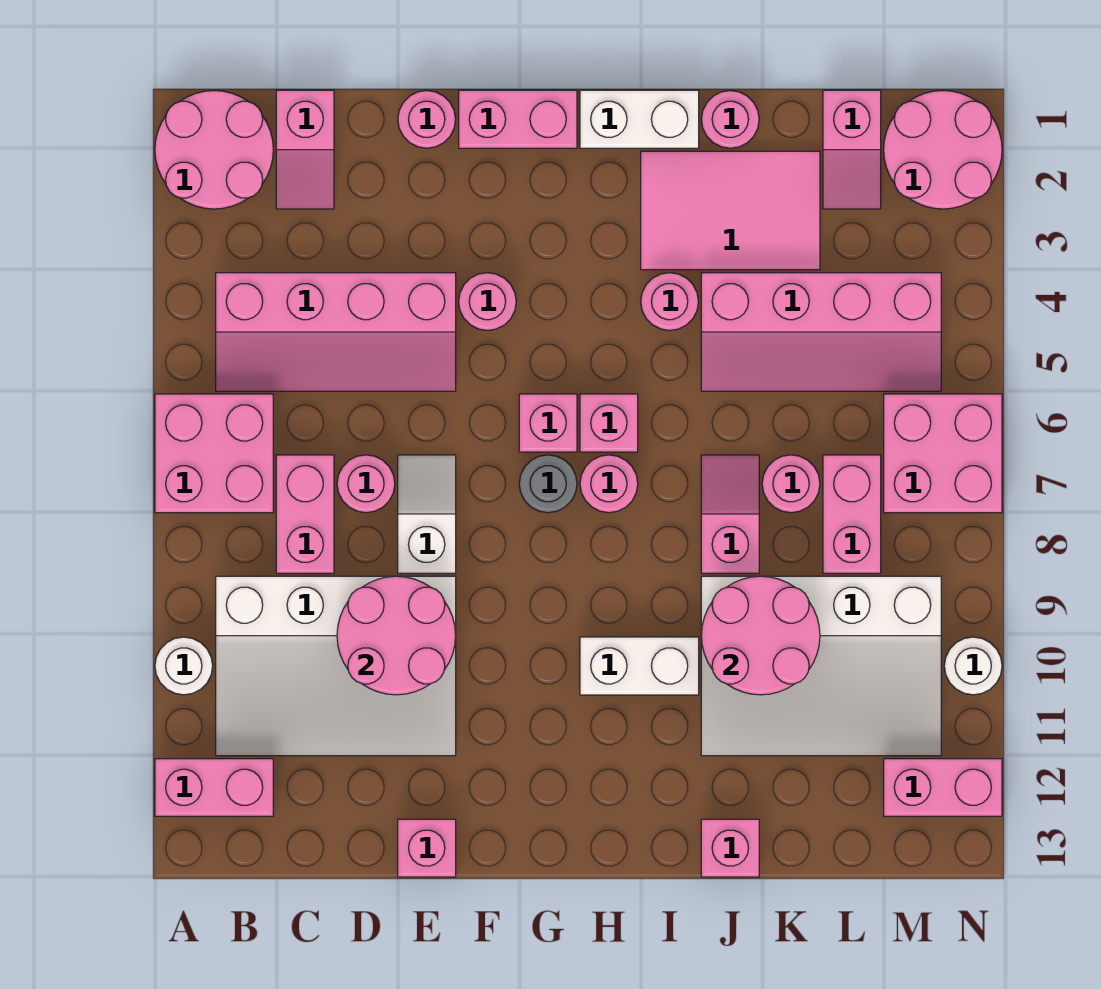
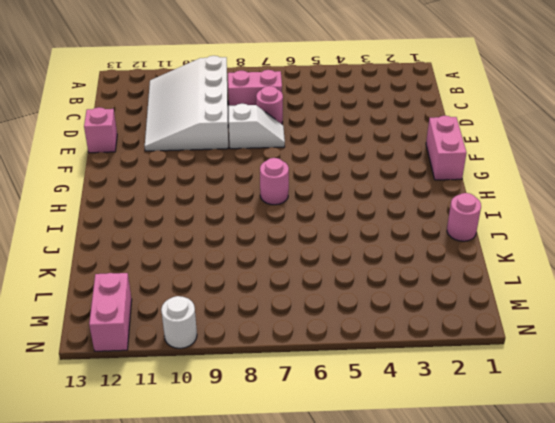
none -> pink round brick A1:B2 level 1
none -> pink brick A6:B7 level 1
none -> white round brick A10 level 1
none -> pink brick A12:B12 level 1

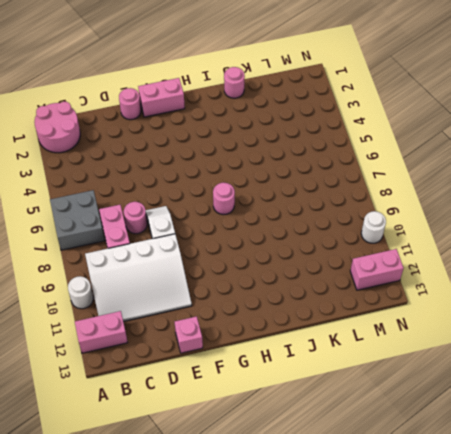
grey brick A6:B7 level 1 -> pink brick A6:B7 level 1
none -> pink slope B4:E5 level 1 top 4
none -> pink slope C1:C2 level 1 top 1
none -> pink round brick F4 level 1
none -> pink brick G6 level 1

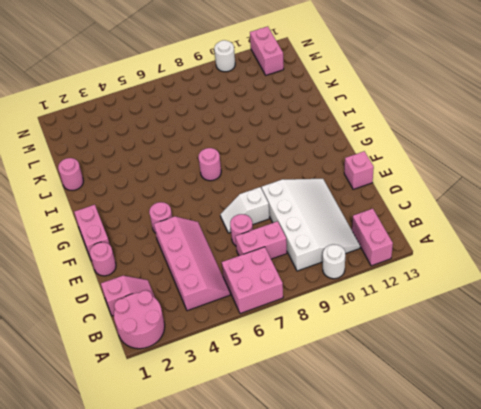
none -> pink brick G6 level 1
none -> grey round brick G7 level 1
none -> white brick H1:I1 level 1
none -> pink brick H6 level 1

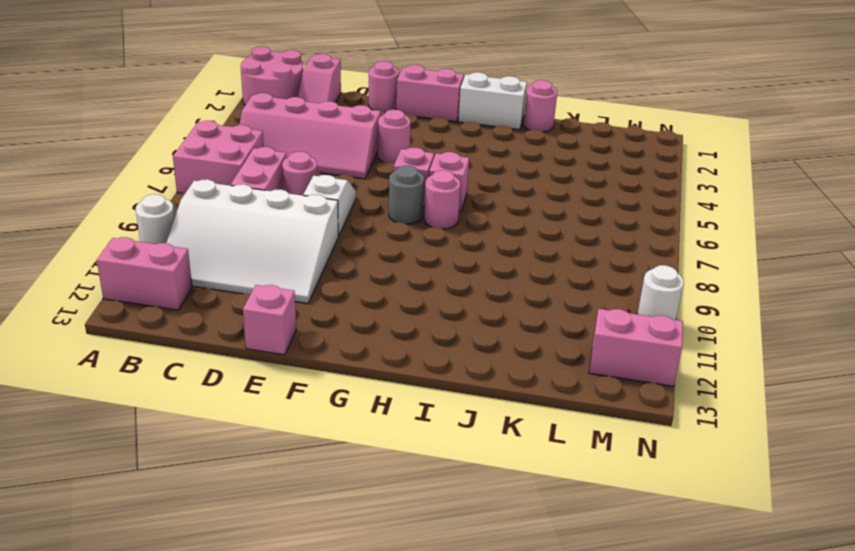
none -> white brick H10:I10 level 1
none -> pink tile I2:K3 level 1
none -> pink round brick I4 level 1
none -> pink slope J4:M5 level 1 top 4

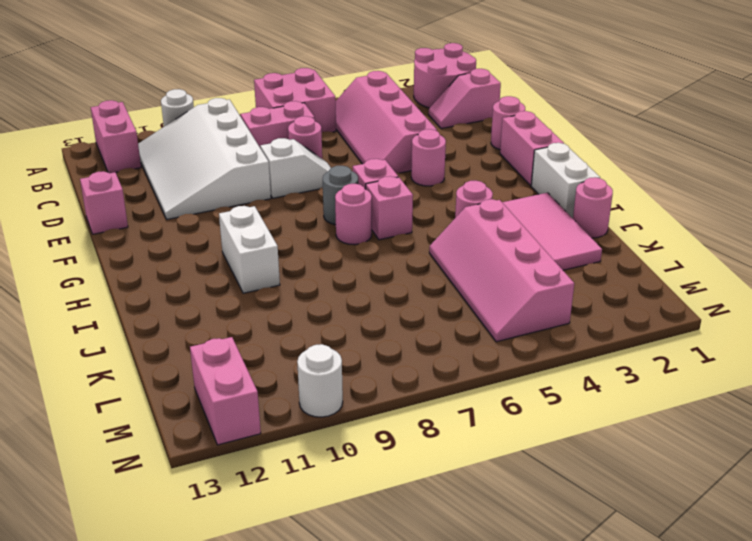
none -> pink slope J7:J8 level 1 top 8
none -> white slope J9:M11 level 1 top 9
none -> pink brick J13 level 1
none -> pink round brick K7 level 1

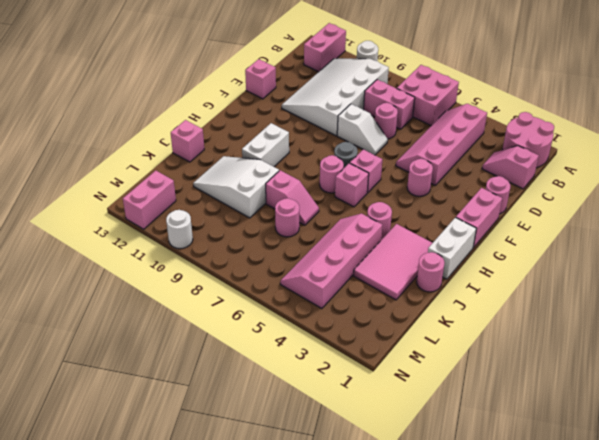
white slope J9:K11 level 1 top 9 -> white slope J9:M11 level 1 top 9
none -> pink slope L1:L2 level 1 top 1
none -> pink brick L7:L8 level 1
none -> pink round brick M1:N2 level 1
none -> pink brick M6:N7 level 1

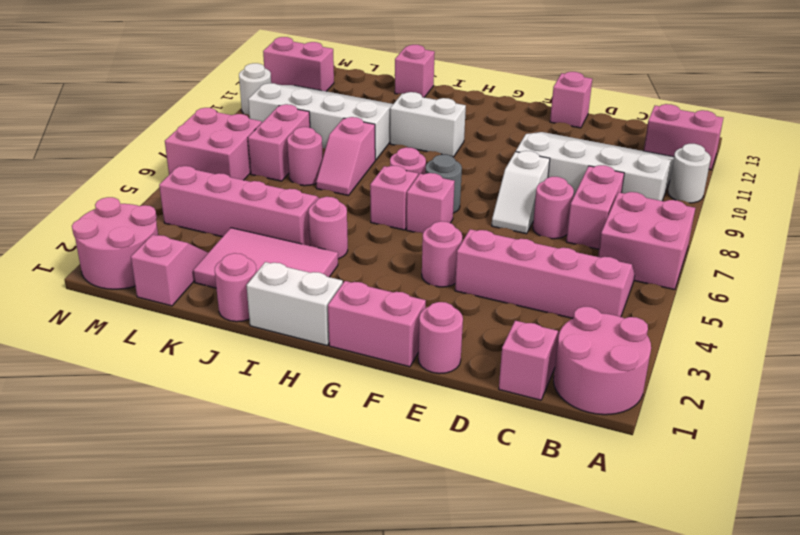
none -> pink round brick D9:E10 level 2
none -> pink round brick J9:K10 level 2

